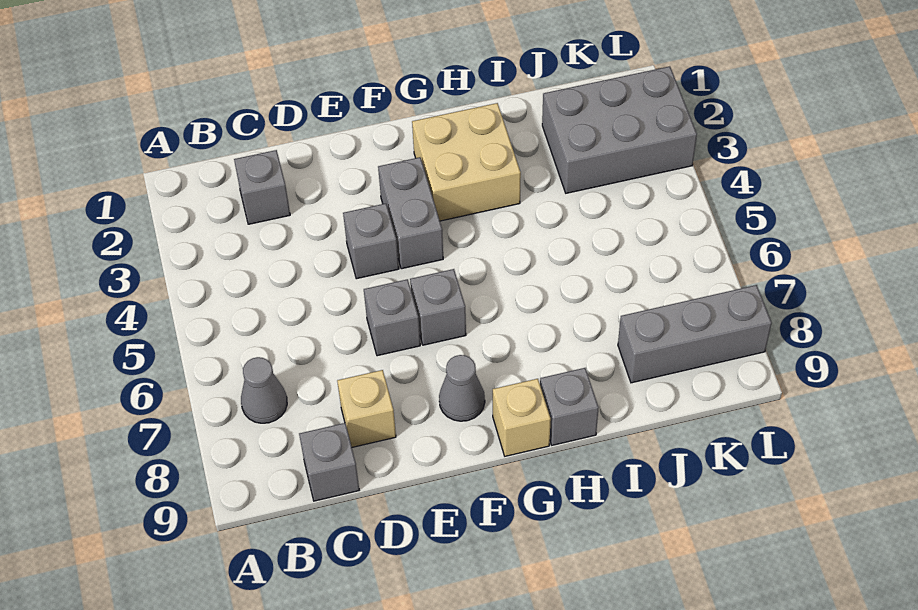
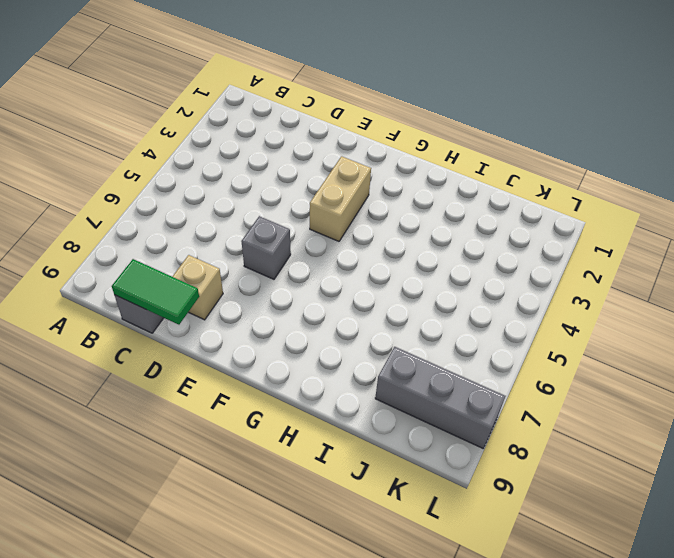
green tile C9:D9 level 2 -> none
tan brick F3:F4 level 1 -> grey brick F3:F4 level 1
none -> grey cone B7 level 1
none -> grey brick C2 level 1
none -> grey brick E4 level 1

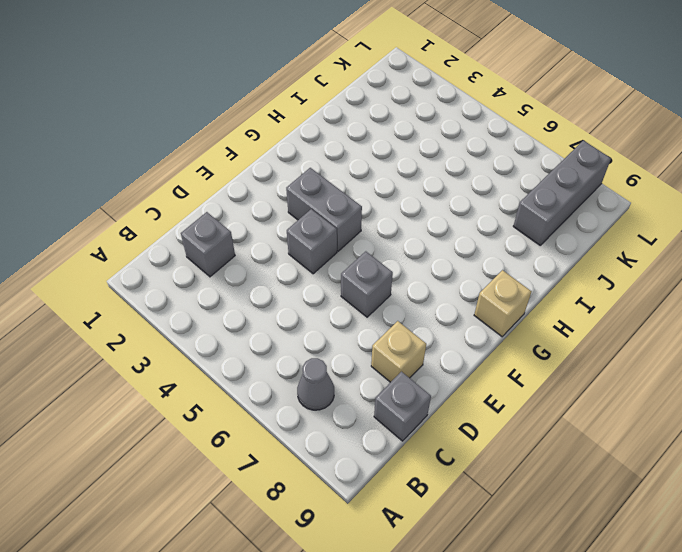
none -> grey brick F6 level 1
none -> grey cone F8 level 1
none -> tan brick G2:H3 level 1

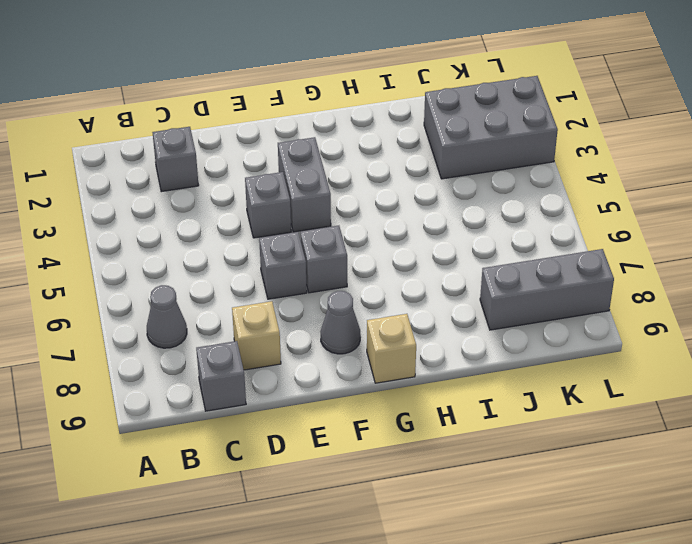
none -> tan brick G2:H3 level 1
none -> grey brick H9 level 1

